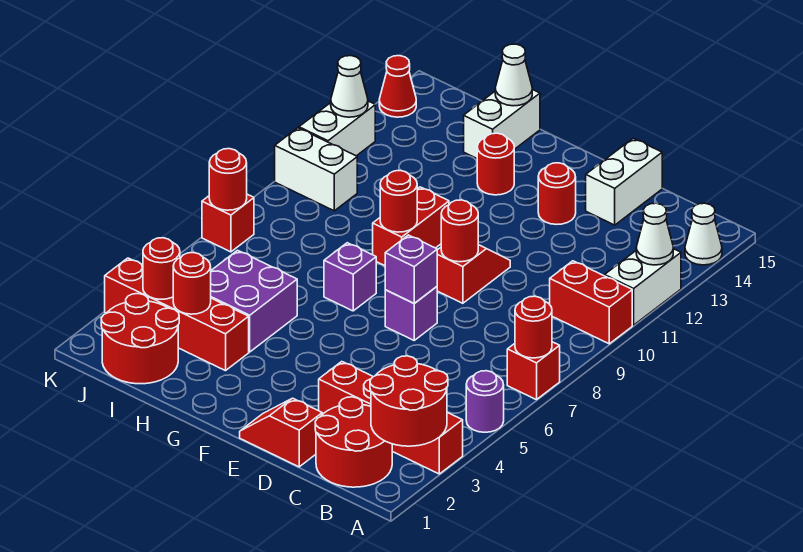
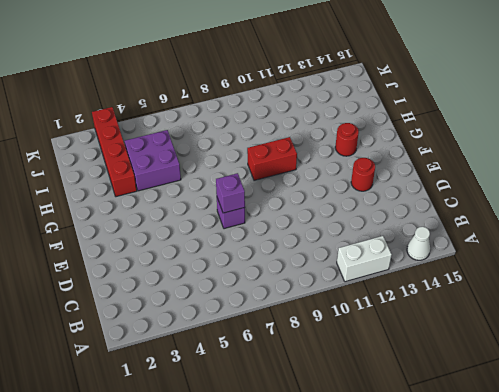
none -> red brick A3:D3 level 1
none -> purple round brick A5 level 1
none -> red brick A7 level 1
none -> red brick A10:B10 level 1

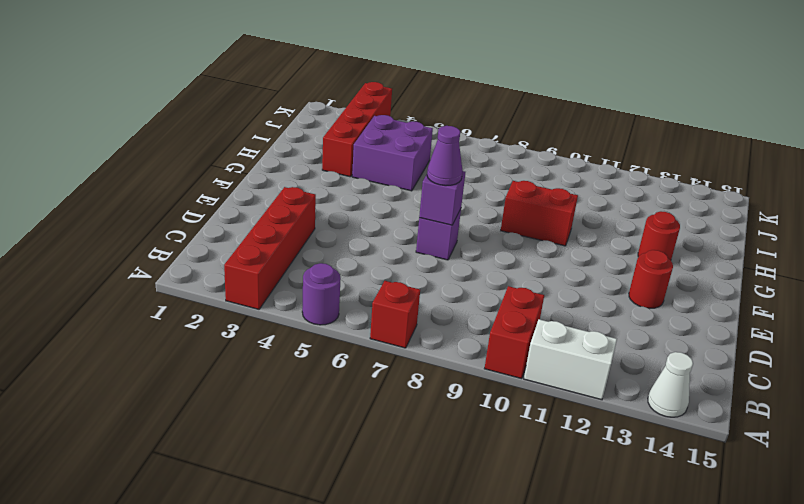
purple cone E7 level 3 -> none
none -> red round brick B1:C2 level 1
none -> red slope D1:E1 level 1 top D
none -> white brick D14:D15 level 1
none -> red slope E9:E10 level 1 top 9

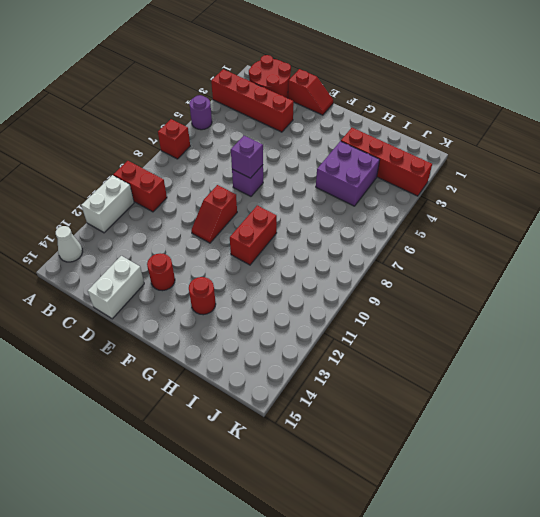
none -> purple brick G7 level 1
none -> white brick H14:H15 level 1
none -> red round brick I1:J2 level 1
none -> white brick J10:K10 level 1

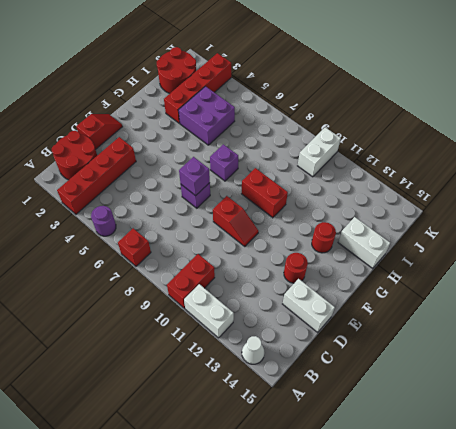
none -> red brick K7 level 1
none -> white brick K11:K12 level 1
none -> red cone K14 level 1
none -> red round brick A2:B3 level 2

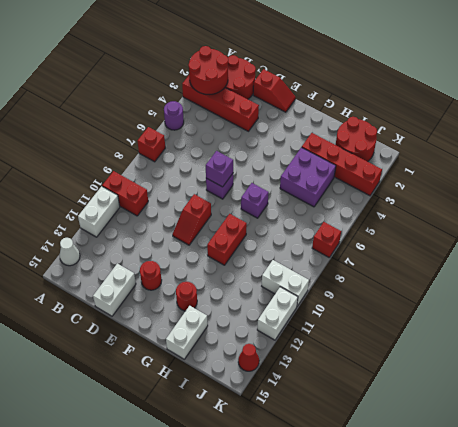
none -> red round brick A7 level 2
none -> white cone A12 level 2
none -> red round brick E9 level 2
none -> red round brick G9 level 2

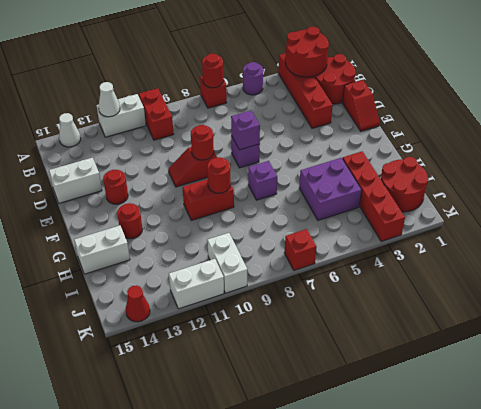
none -> white cone H15 level 2
none -> red round brick I3 level 2
none -> red round brick J3 level 2
none -> red round brick K7 level 2

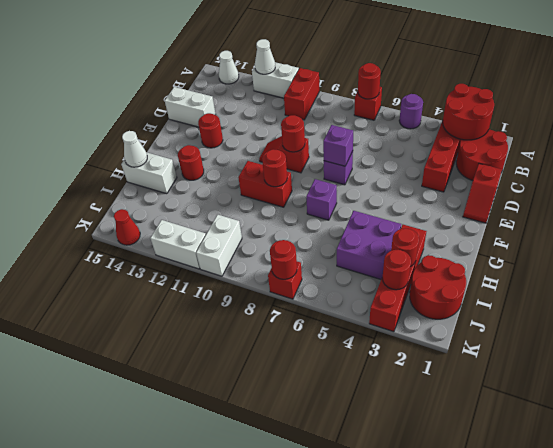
none -> white cone K12 level 2

